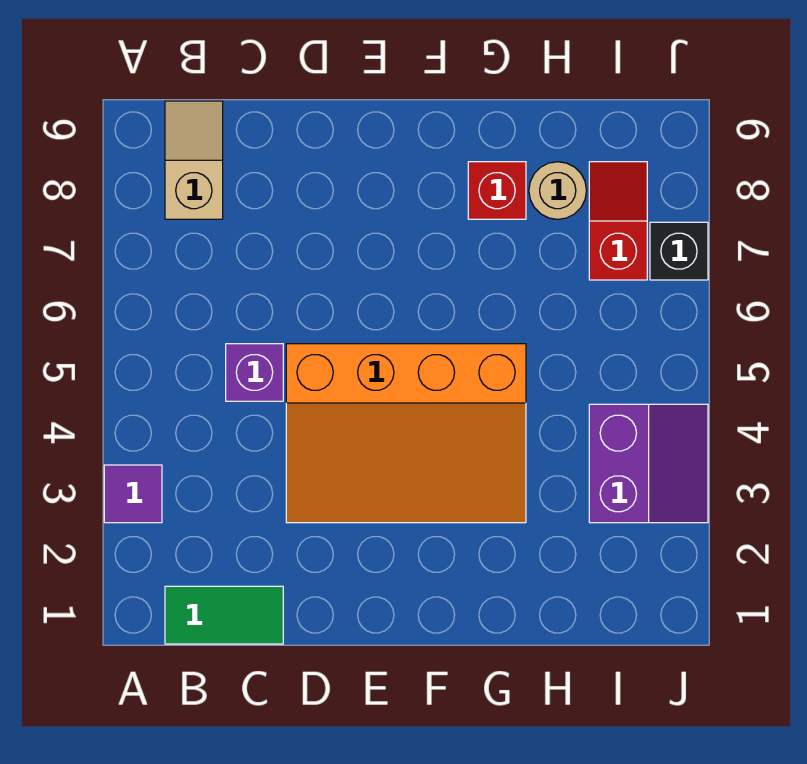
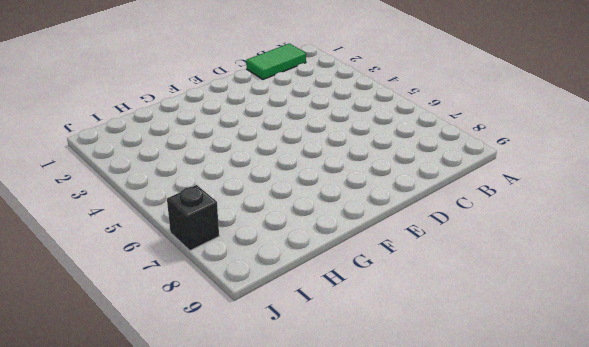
none -> purple tile A3 level 1
none -> tan slope B8:B9 level 1 top 8

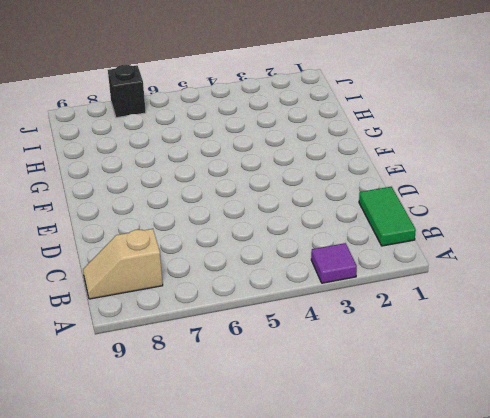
none -> purple brick C5 level 1
none -> orange slope D3:G5 level 1 top 5

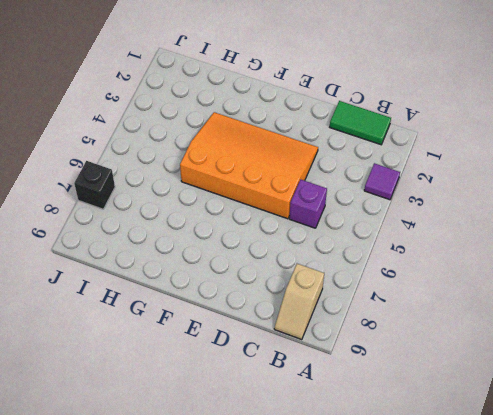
none -> red brick G8 level 1
none -> tan round brick H8 level 1

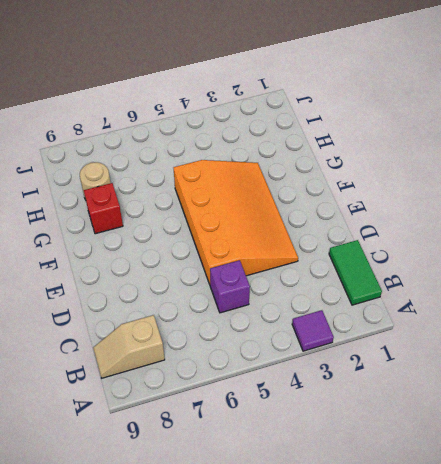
none -> purple slope I3:J4 level 1 top I
none -> red slope I7:I8 level 1 top 7

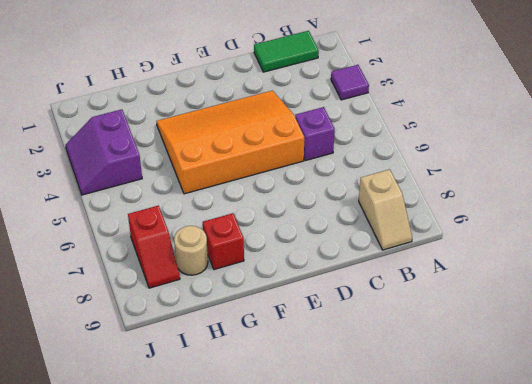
none -> black brick J7 level 1

